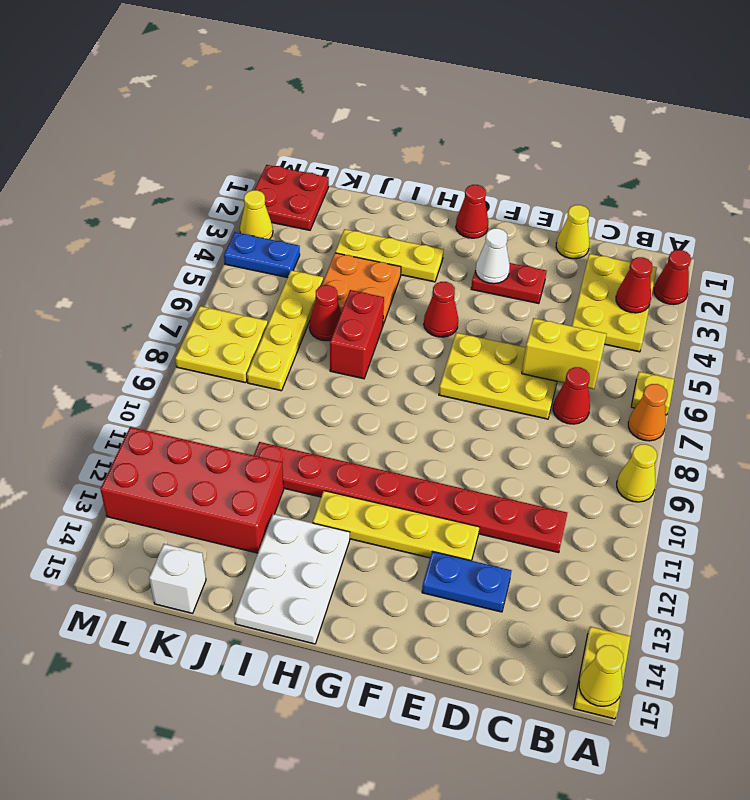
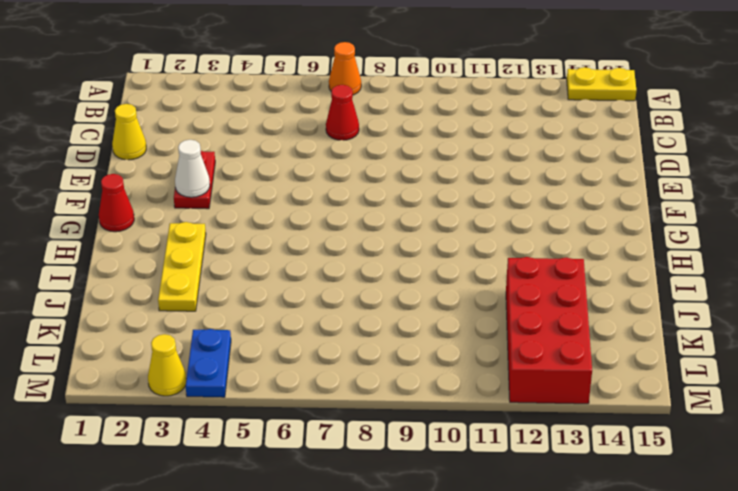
none -> red cone A2 level 1
none -> yellow plate A6 level 1
none -> yellow cone A9 level 1
none -> yellow plate B2:C4 level 1

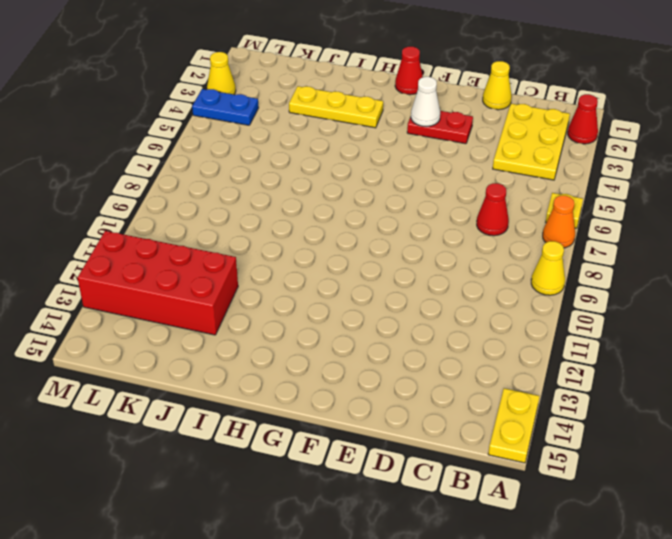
none -> red plate C11:J11 level 1
none -> yellow plate D6:F7 level 1
none -> blue plate D13:E13 level 1
none -> yellow plate E12:H12 level 1

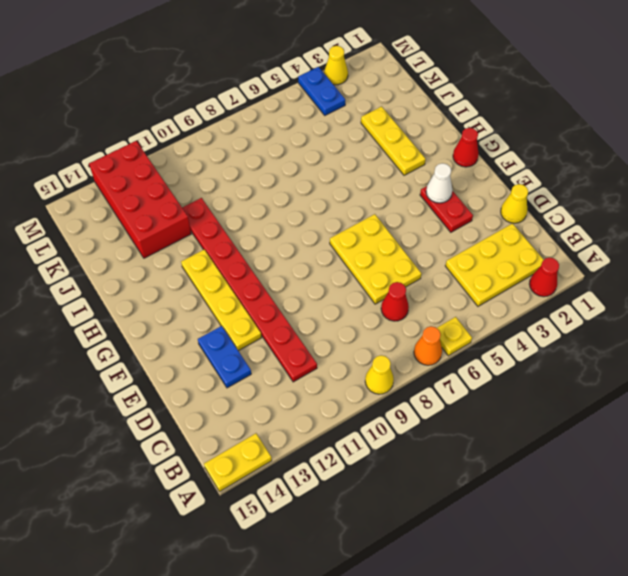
none -> red cone G5 level 1
none -> white plate H13:I15 level 1
none -> orange plate I4:J5 level 1
none -> red brick I6:I7 level 1

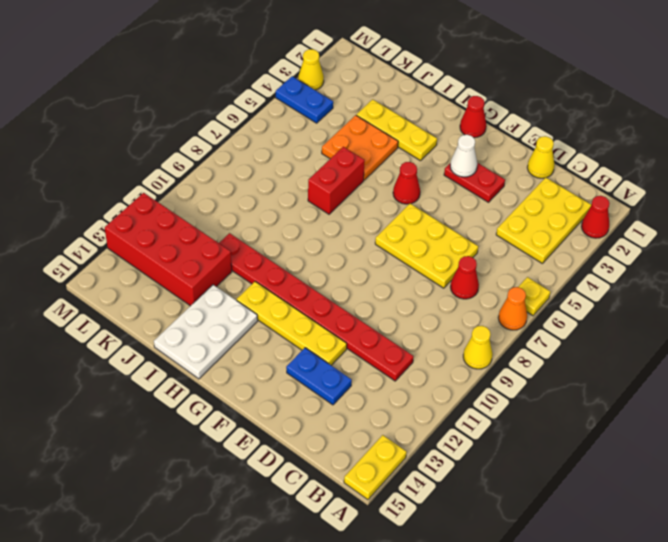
none -> red cone J6 level 1
none -> yellow plate K5:K8 level 1
none -> white brick K15 level 1
none -> red plate L1:M2 level 1

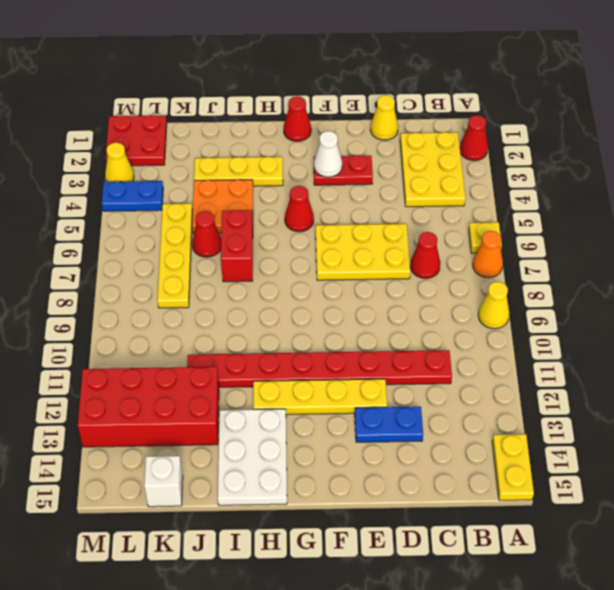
none -> yellow plate L7:M8 level 1
none -> yellow cone A15 level 2
none -> red cone B3 level 2
none -> yellow brick C6:D6 level 2

